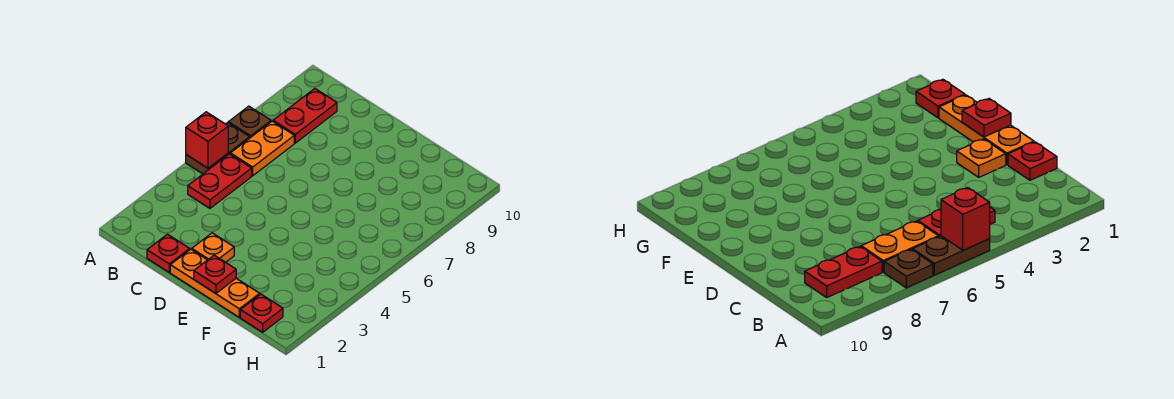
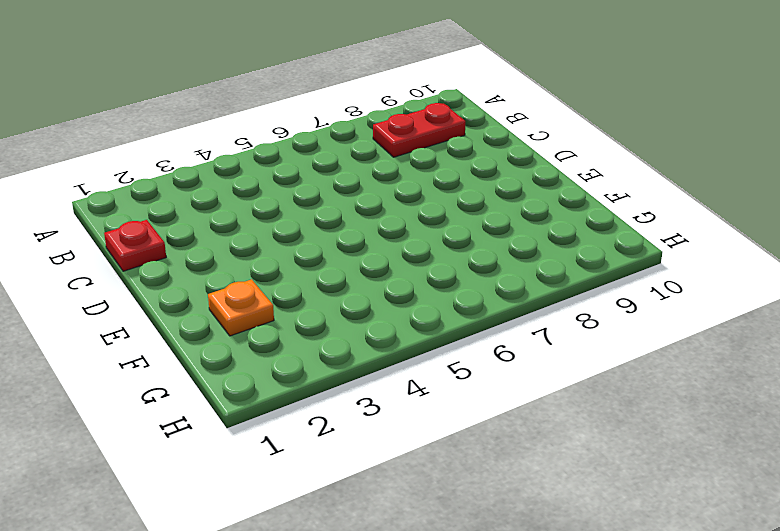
orange plate F2 level 1 -> orange plate D2 level 1
none -> brown plate A5:A6 level 1
none -> brown plate A7 level 1

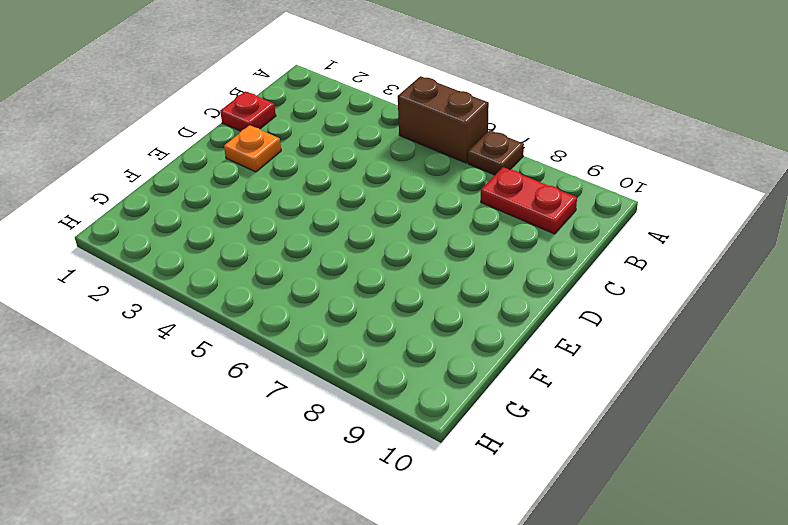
brown brick A5:A6 level 1 -> brown plate A5:A6 level 1
none -> red plate B4:B5 level 1
none -> orange plate B6:B7 level 1

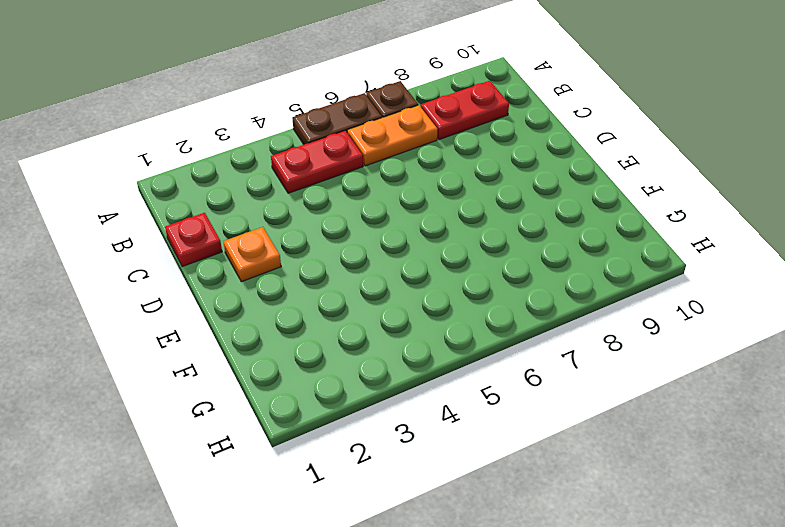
none -> orange plate D1:F1 level 1
none -> red plate G1 level 1

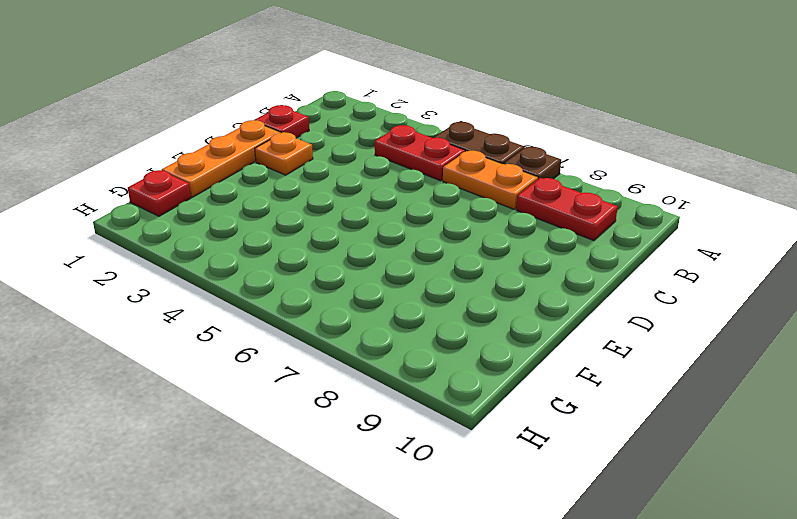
none -> red brick A5 level 2
none -> red plate E1 level 2

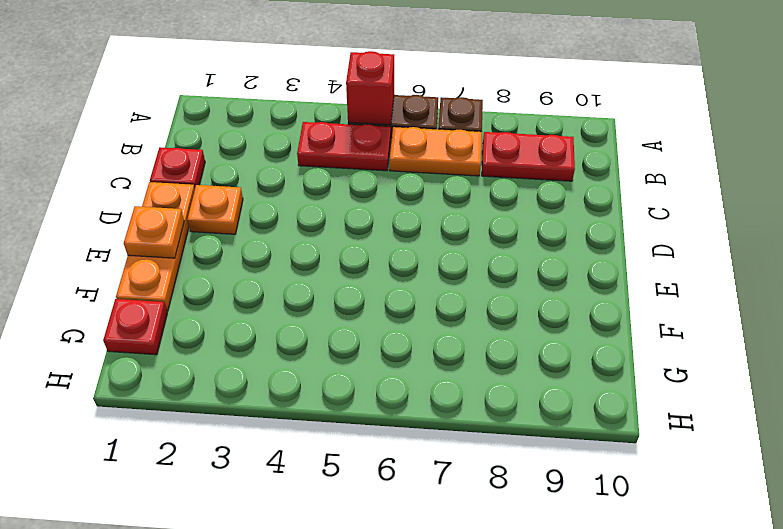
orange plate E1 level 2 -> red plate E1 level 2

